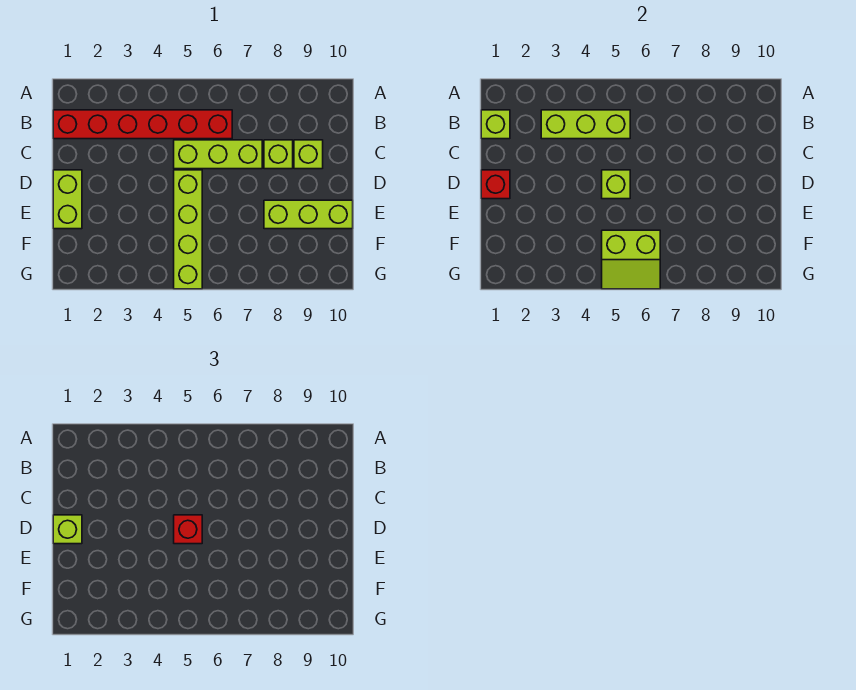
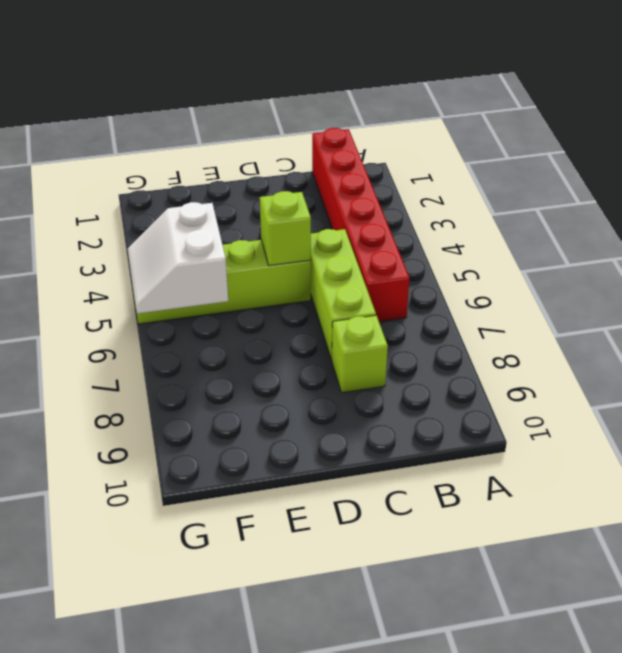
white slope F5:G6 level 2 top F -> lime slope F5:G6 level 2 top F
none -> lime brick C9 level 1
none -> lime brick D1:E1 level 1
none -> lime brick E8:E10 level 1

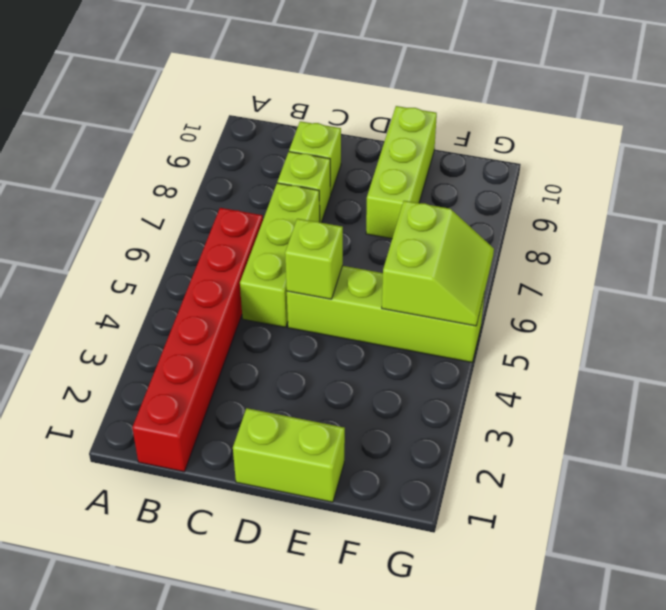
none -> lime brick B1 level 2
none -> lime brick B3:B5 level 2
none -> red brick D1 level 2

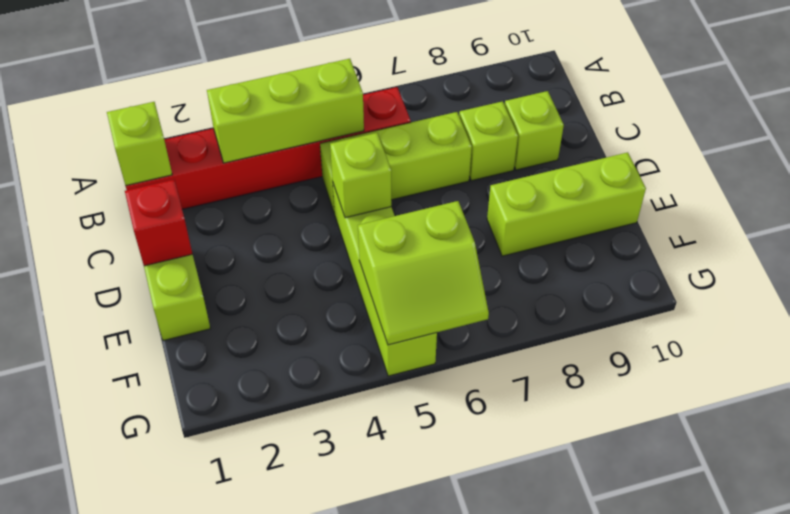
none -> lime brick D1 level 3
none -> red brick D5 level 3

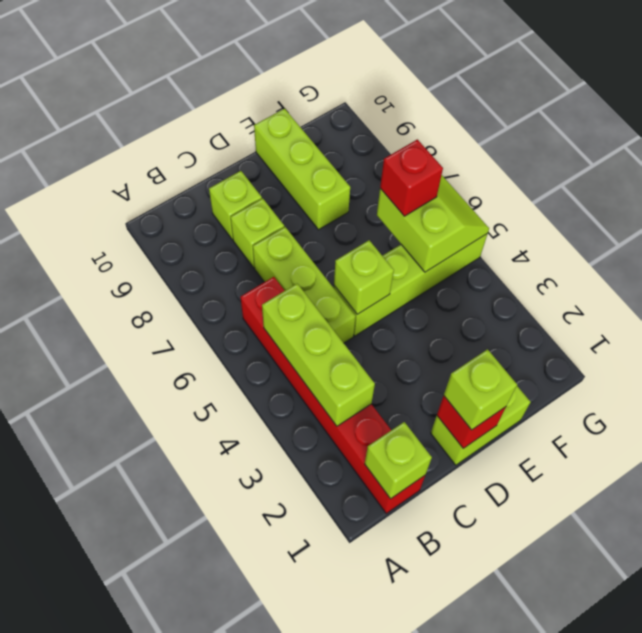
red brick F6 level 3 -> red brick D5 level 3

